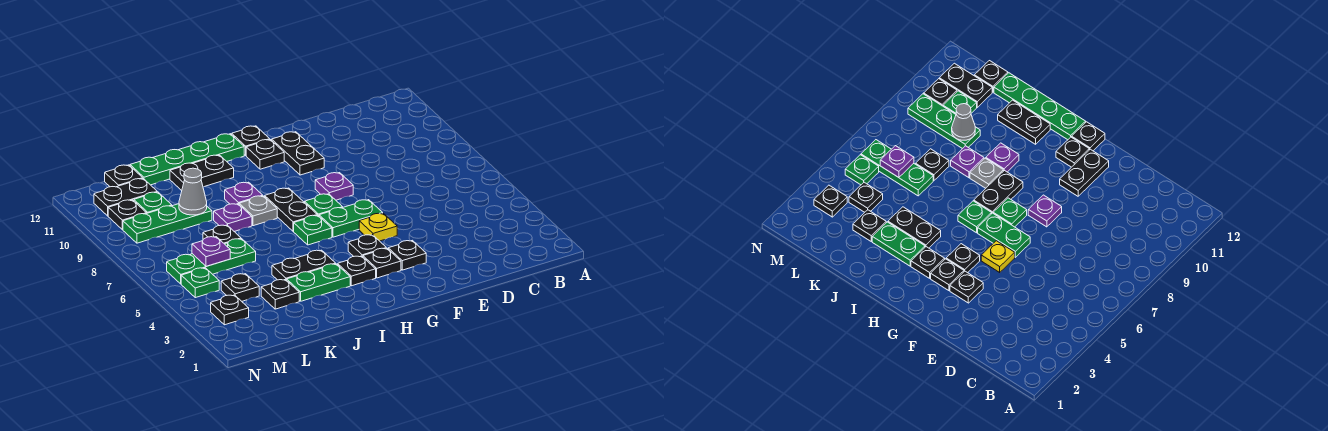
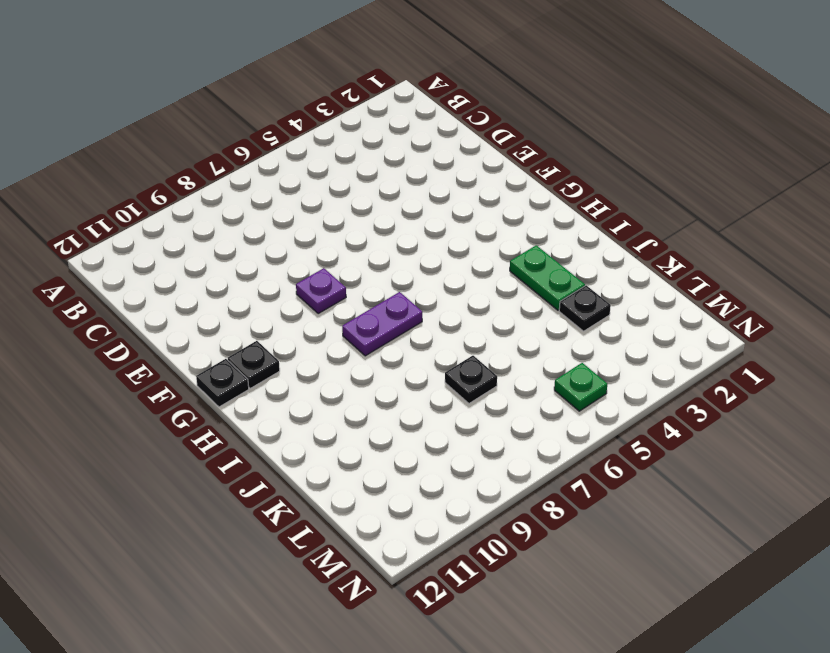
purple plate H7:H8 level 1 -> black plate H7:H8 level 1
none -> black plate F3 level 1
none -> yellow plate F5 level 1
none -> green plate F6:G6 level 1
none -> black plate F10:F11 level 1

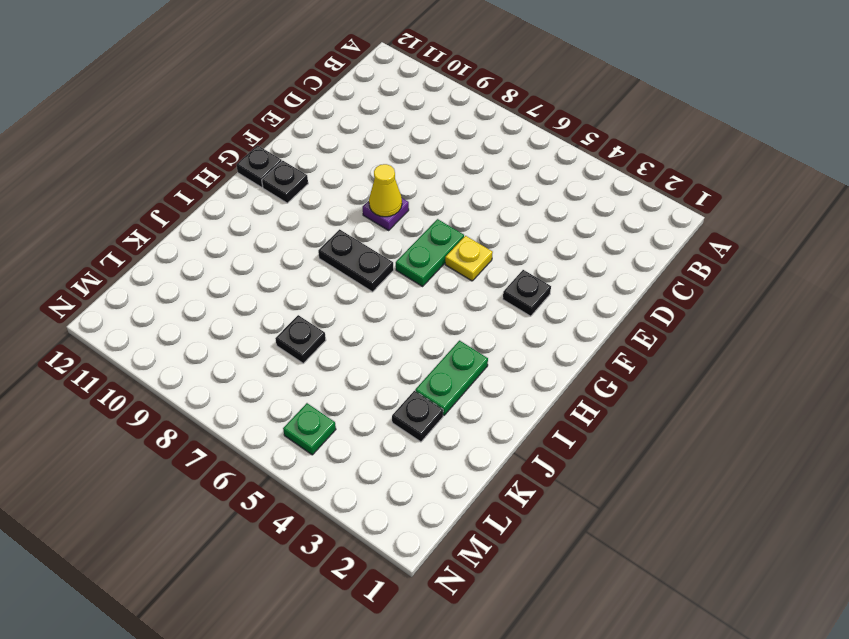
yellow cone F8 level 2 -> none
none -> black plate F10:F11 level 1
none -> black plate G3 level 1
none -> black plate G4 level 1
none -> green plate G7 level 1

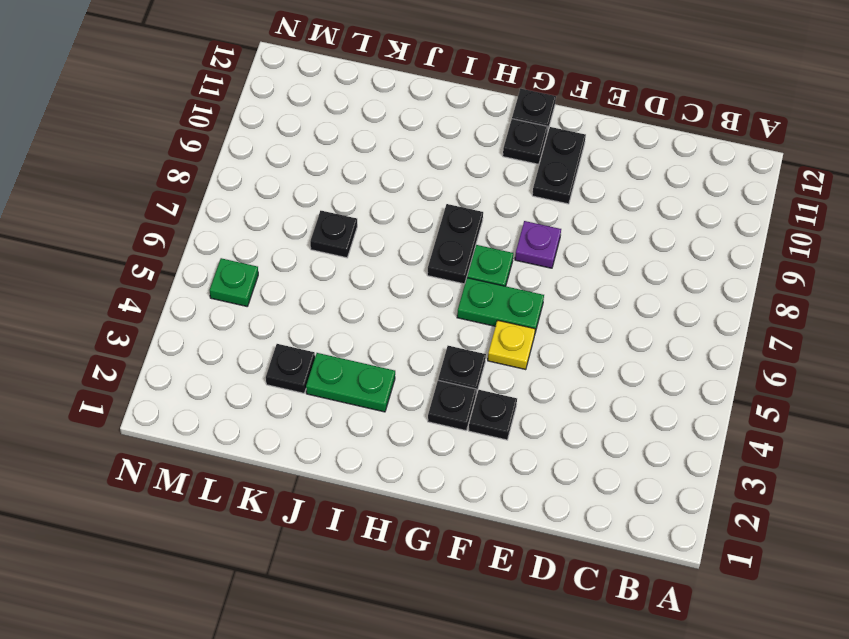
none -> black plate H3 level 1
none -> green plate H6 level 1
none -> green plate H12:K12 level 1
none -> black plate I4:J4 level 1

